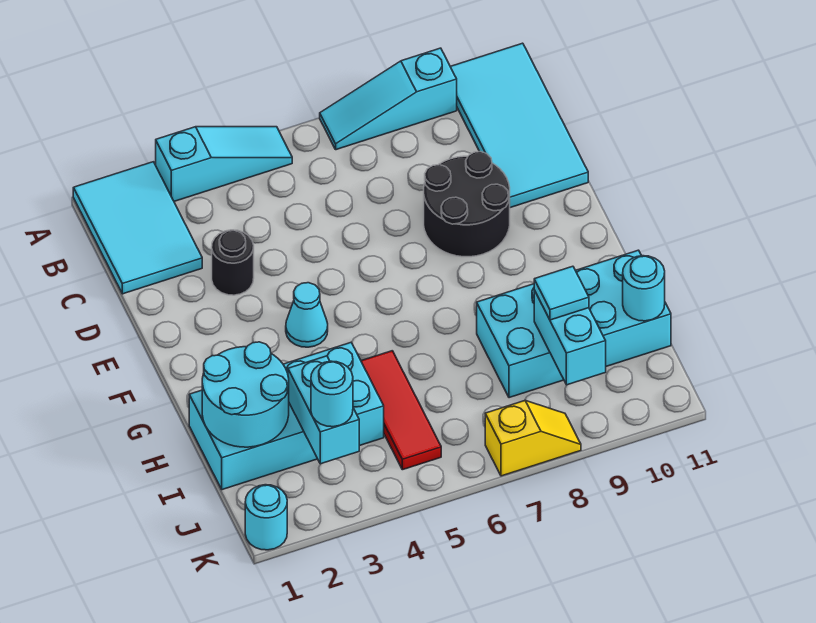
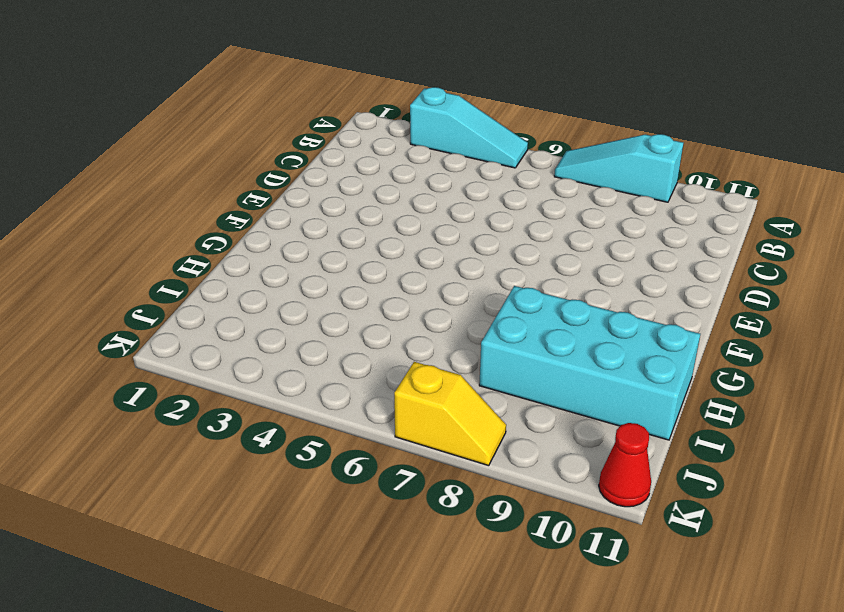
red cone K11 level 1 -> none
none -> cyan tile A1:C2 level 1
none -> cyan tile A10:D11 level 1
none -> black round brick D3 level 1

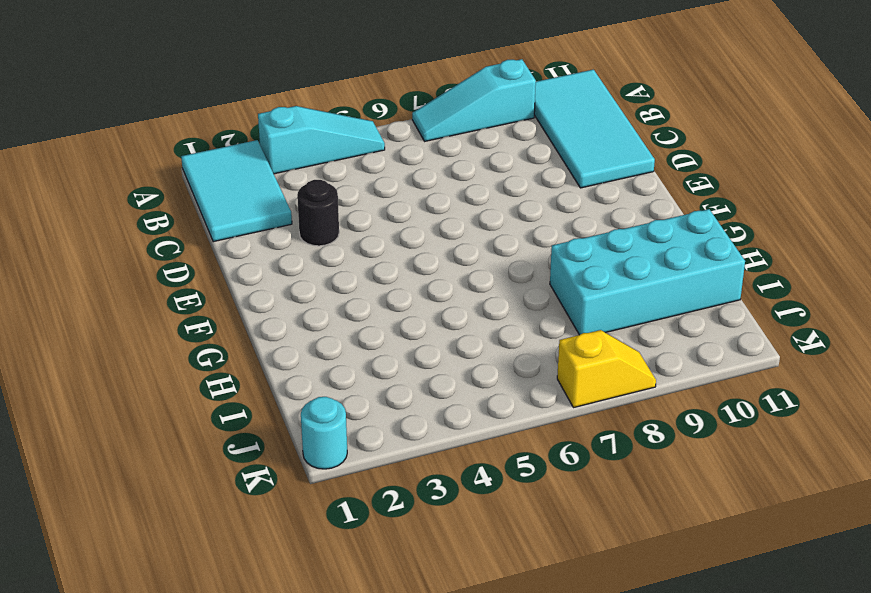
none -> black round brick D8:E9 level 1
none -> cyan cone F4 level 1
none -> cyan brick H1:I4 level 1

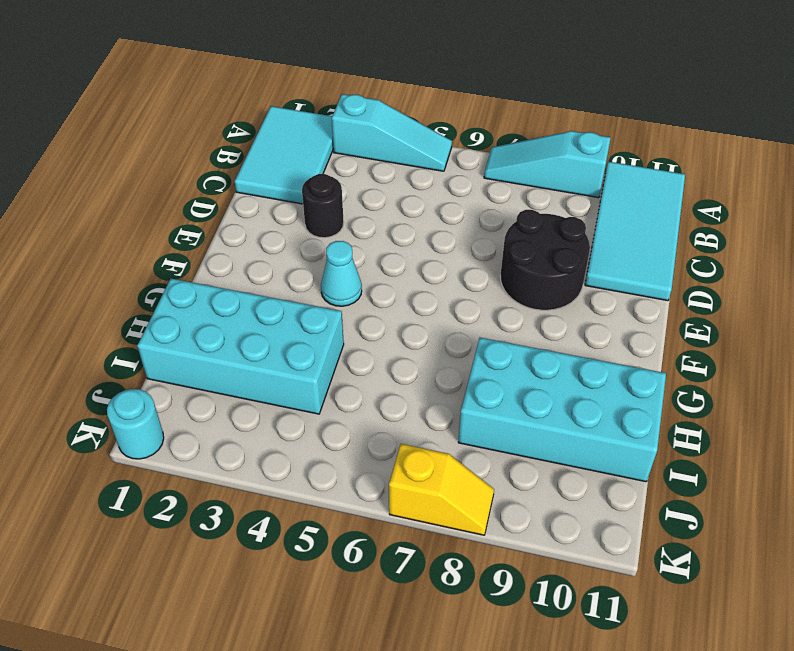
none -> red tile H5:J5 level 1
none -> cyan round brick H1:I2 level 2
none -> cyan brick I3:J3 level 2

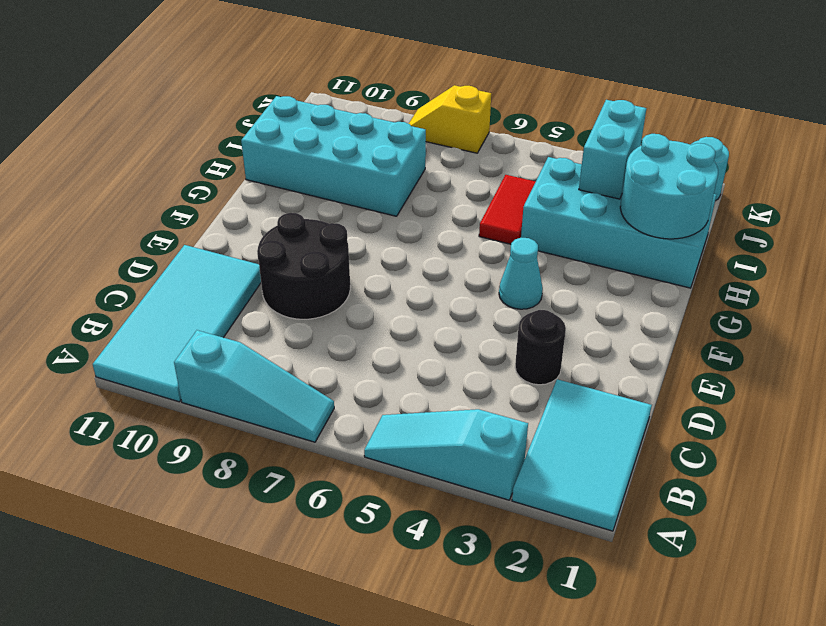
red tile H5:I5 level 1 -> red tile H5:J5 level 1
none -> cyan brick I9:J9 level 2
none -> cyan round brick I11 level 2
none -> cyan tile I9 level 3

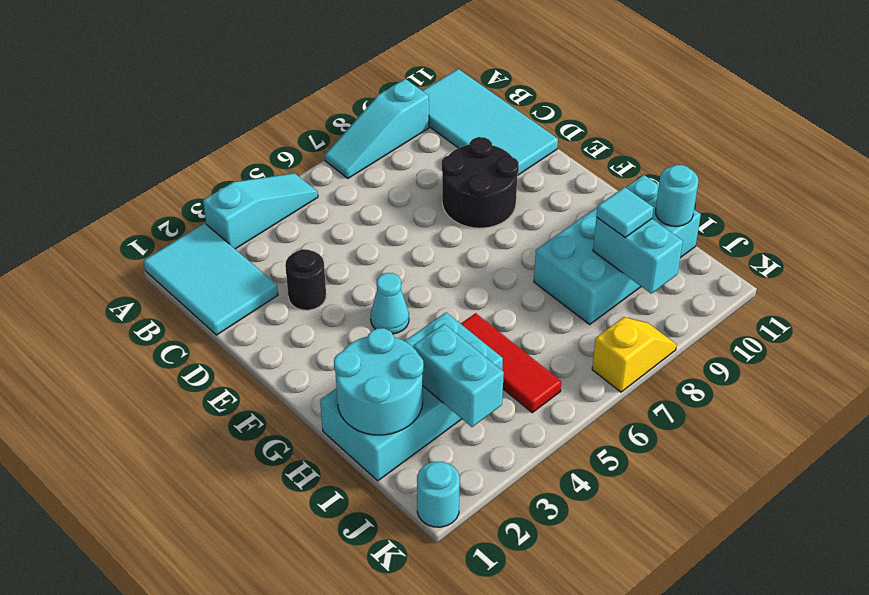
none -> cyan round brick J3 level 3

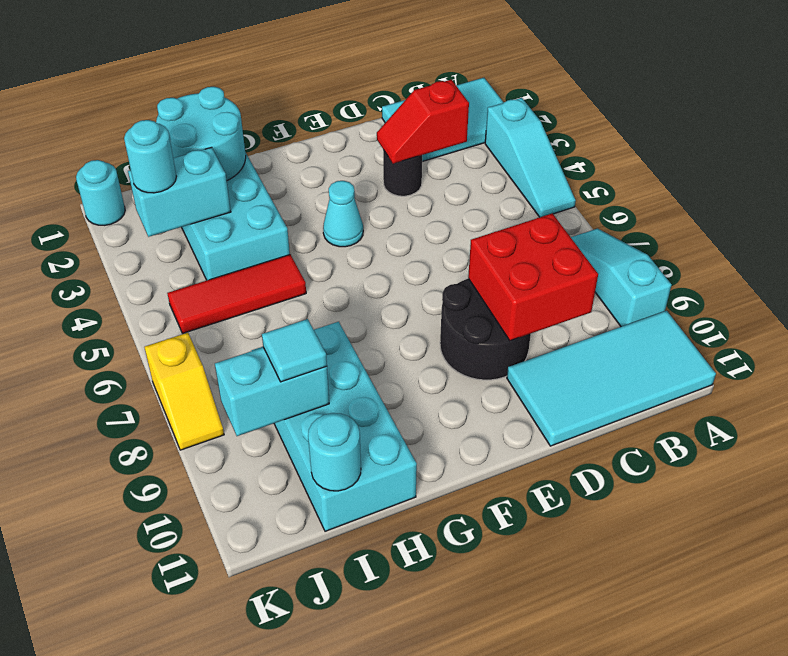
red slope C3:D3 level 2 top C -> none
red brick C8:D9 level 2 -> none

